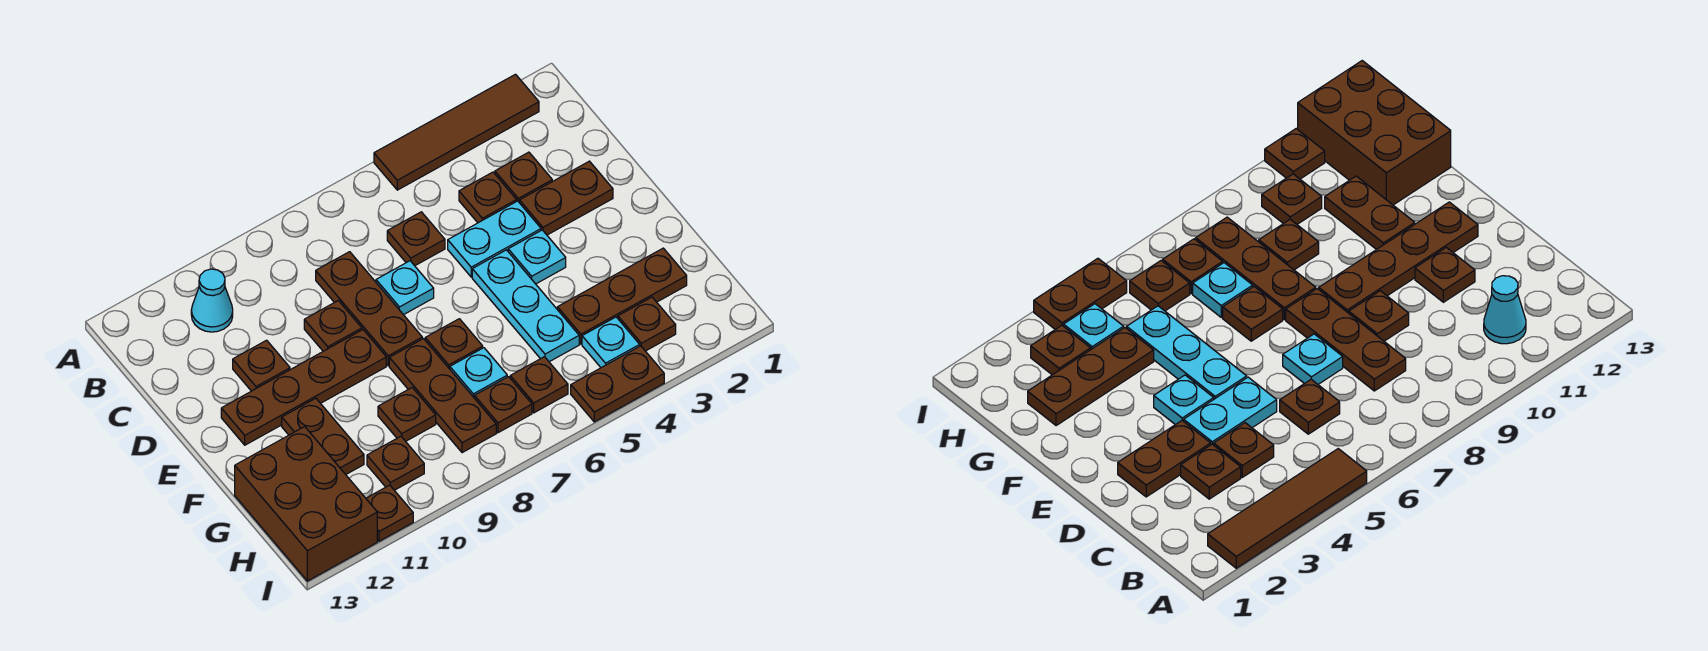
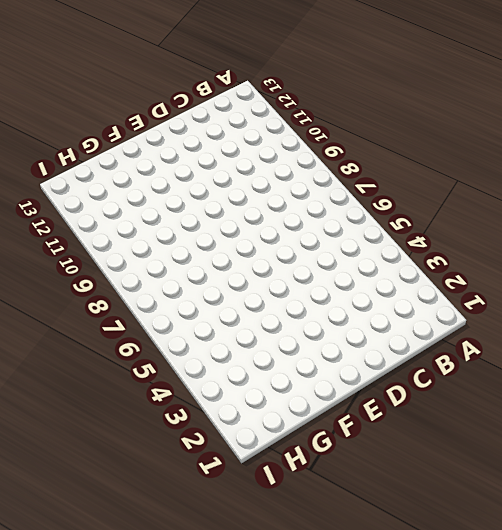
none -> brown tile A2:A5 level 1
none -> cyan cone B11 level 1
none -> brown plate C3 level 1

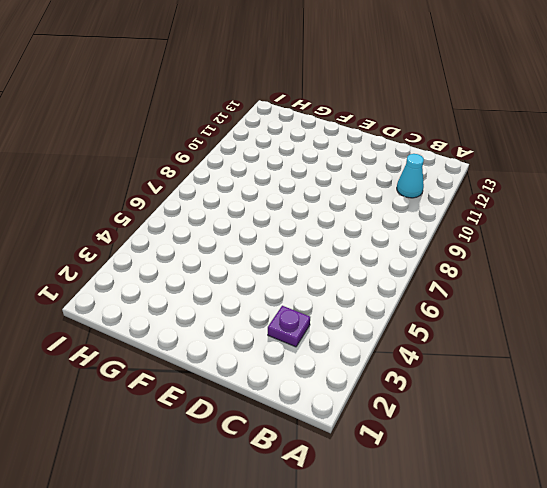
purple plate C3 level 1 -> brown plate C3 level 1
none -> brown tile A2:A5 level 1
none -> brown plate C4 level 1
none -> brown plate C6 level 1

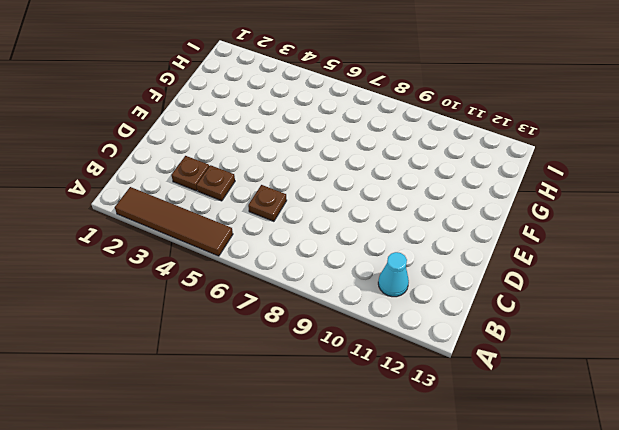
none -> brown plate C8:E8 level 1
none -> brown plate D2:D3 level 1
none -> cyan plate D4:D5 level 1

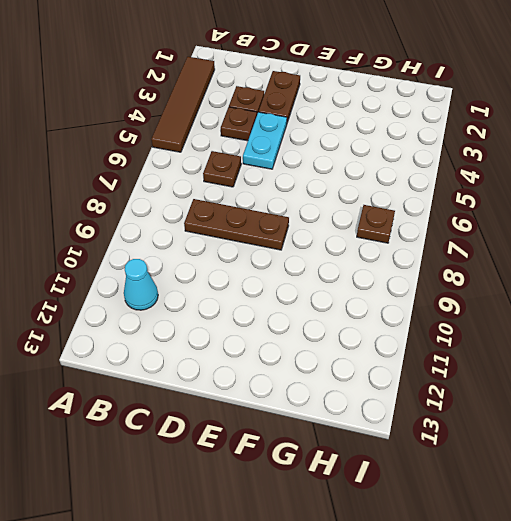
none -> cyan plate D7 level 1
none -> brown plate D9 level 1
none -> brown plate D11 level 1

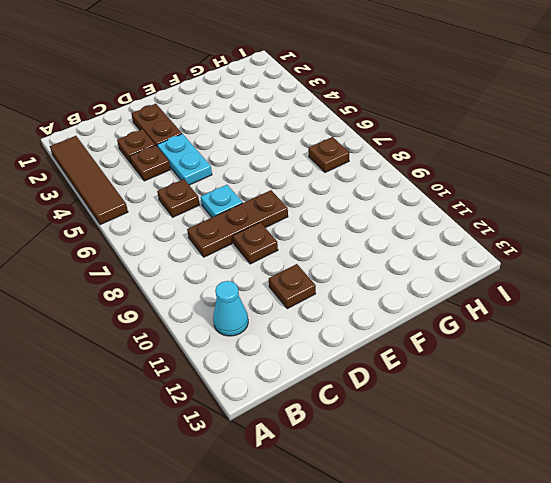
none -> cyan plate E4 level 1
none -> cyan plate E5:G5 level 1
none -> brown plate E9:E12 level 1

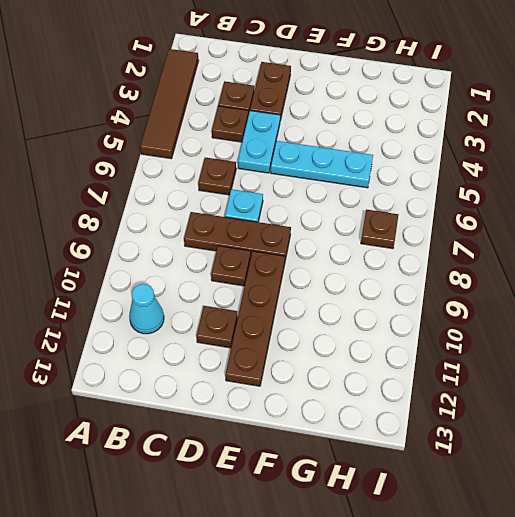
none -> cyan plate E4 level 1
none -> brown plate F7 level 1
none -> brown plate F8:H8 level 1

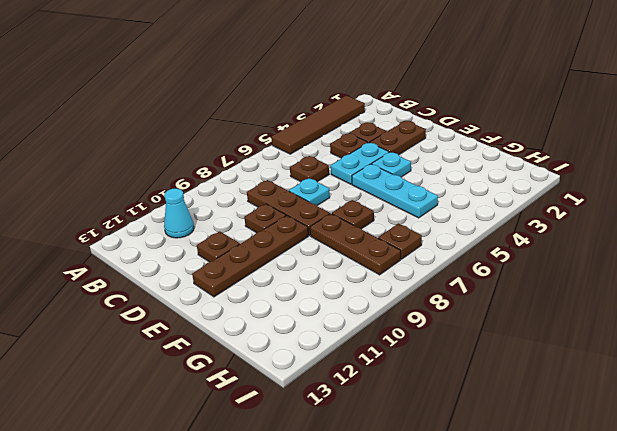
none -> brown plate F11:G11 level 1
none -> brown plate G2:G4 level 1
none -> cyan plate G7 level 1

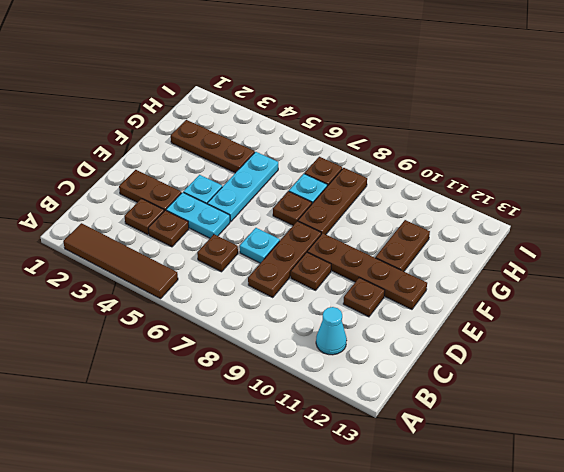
none -> brown plate G9 level 1
none -> brown brick G12:I13 level 1
none -> brown plate H3 level 1

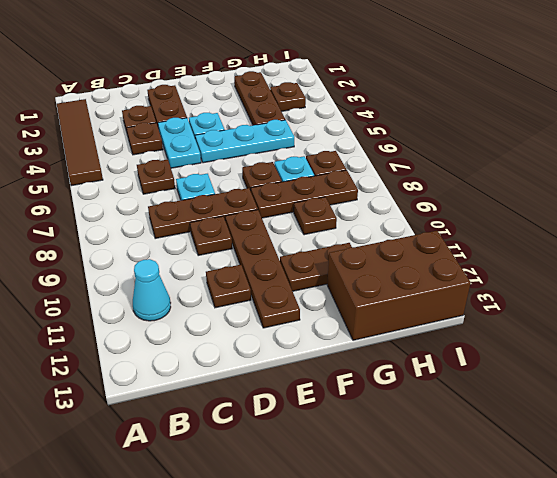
none -> cyan plate H4 level 1
none -> brown plate H6 level 1
none -> brown plate H10 level 1

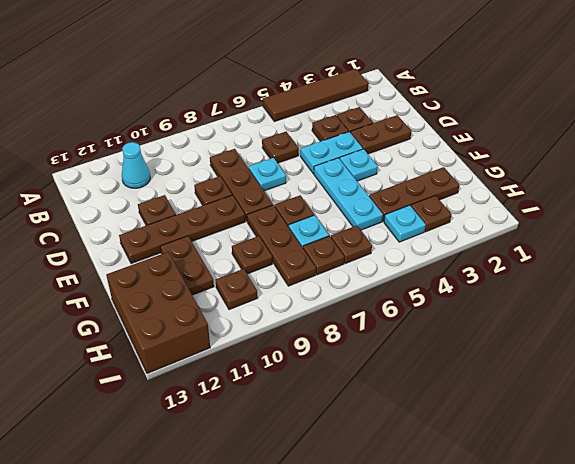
none -> brown plate I4:I5 level 1
none -> brown plate I11 level 1

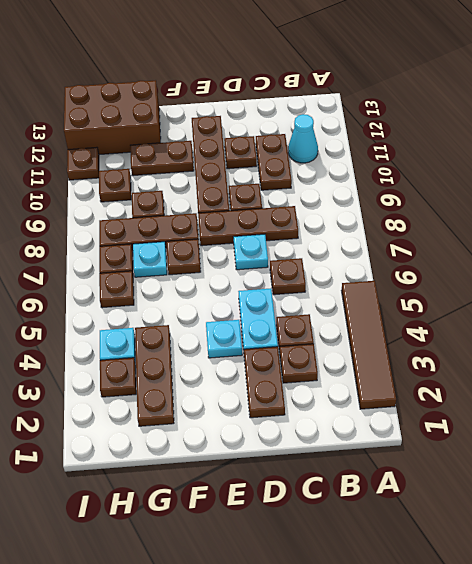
brown plate C10:C11 level 1 -> brown plate I4:I5 level 1
none -> cyan plate E5:G5 level 1

